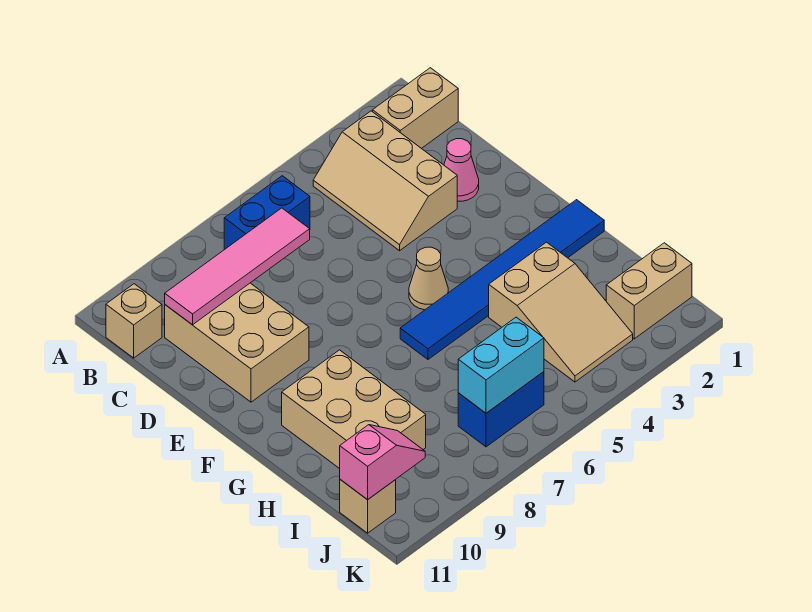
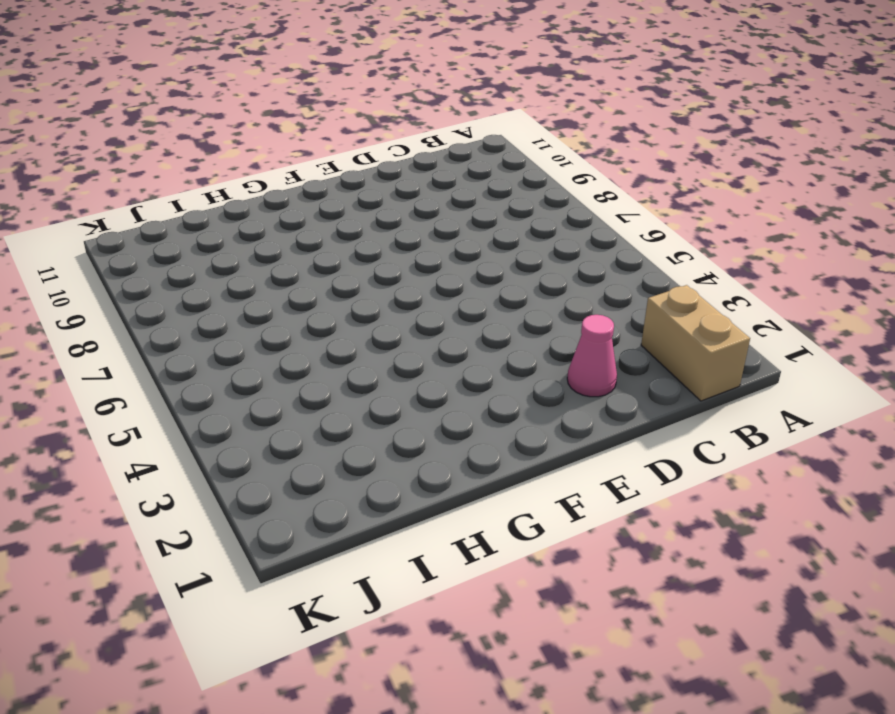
none -> tan slope B3:D4 level 1 top 3
none -> blue brick B6:B7 level 1
none -> tan brick B11 level 1

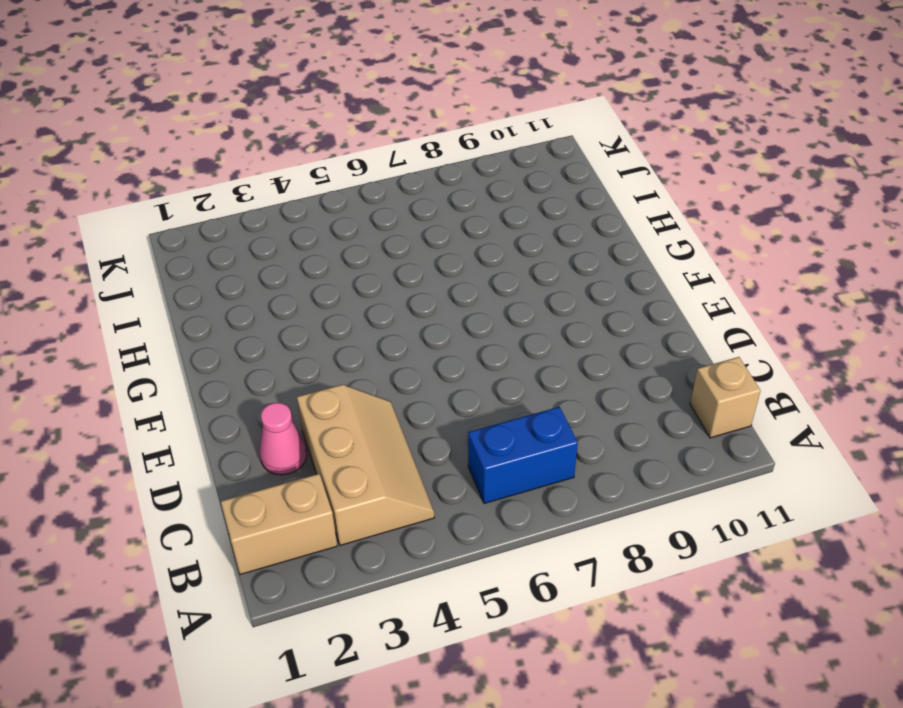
none -> tan brick C9:E10 level 1
none -> tan cone F5 level 1
none -> blue tile G1:G6 level 1

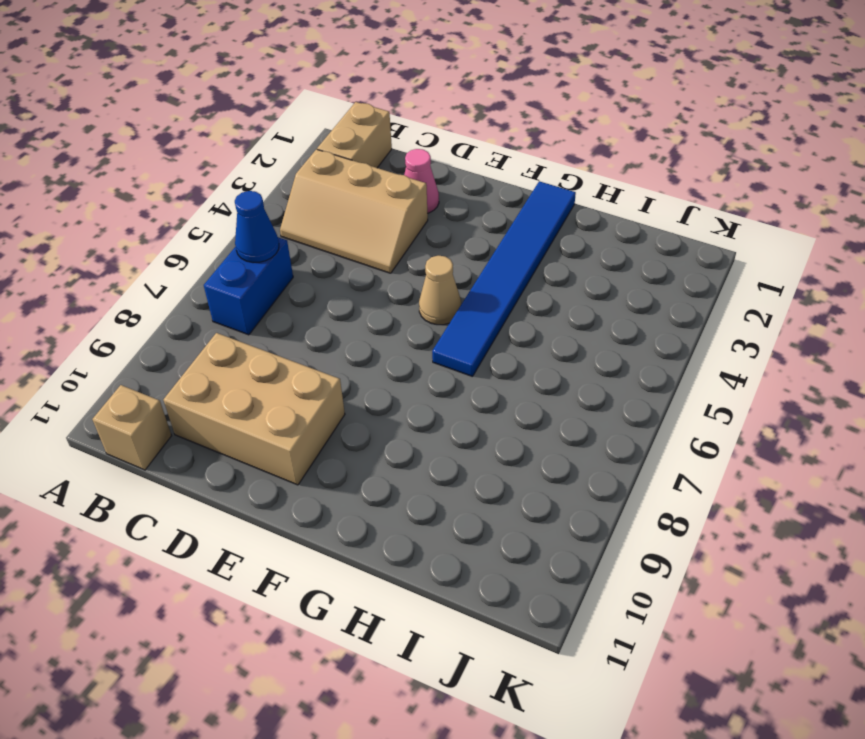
blue cone B6 level 2 -> none
none -> tan brick G9:I10 level 1
none -> tan slope H3:J4 level 1 top H
none -> tan brick J1:J2 level 1

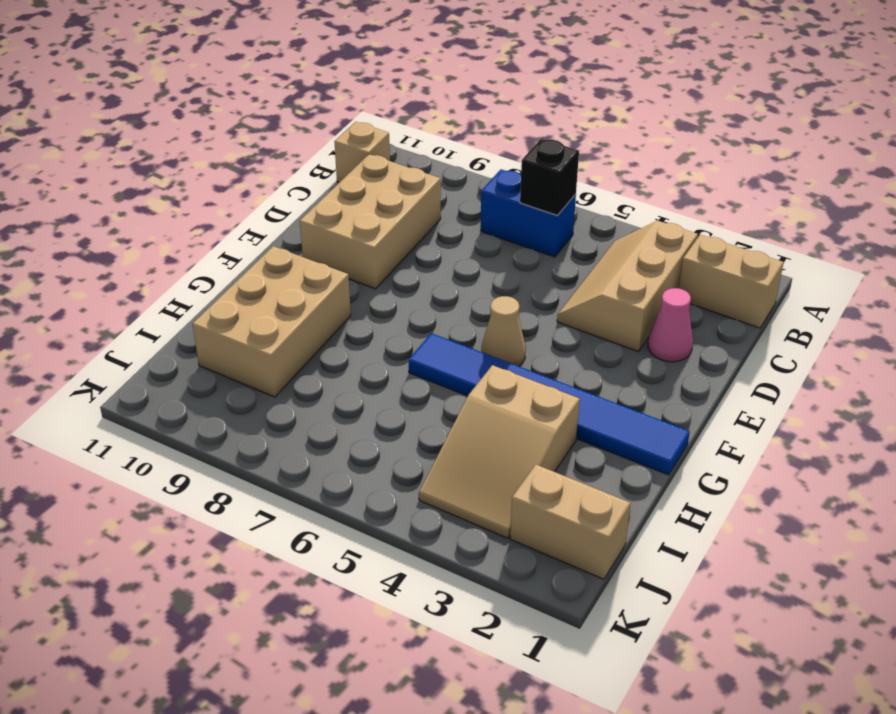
black brick B6 level 2 -> none
none -> blue brick J6:J7 level 1
none -> tan brick J11 level 1
none -> pink tile C7:C10 level 2

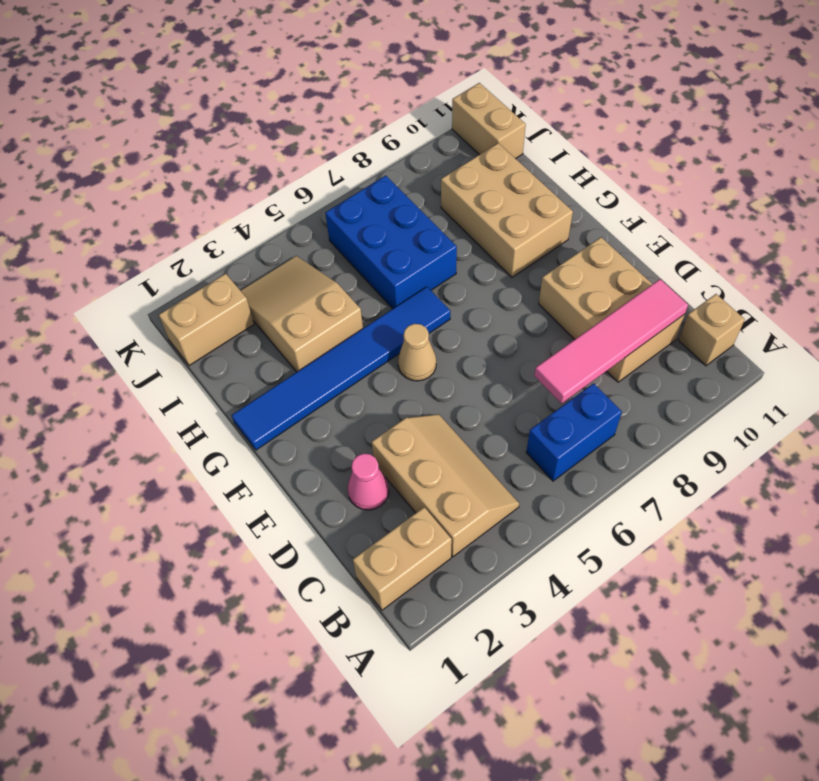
blue brick H6:J7 level 1 -> blue brick J6:J7 level 1
tan brick J11:K11 level 1 -> tan brick J11 level 1
none -> cyan brick J6:J7 level 2
none -> pink slope J10:J11 level 2 top 11

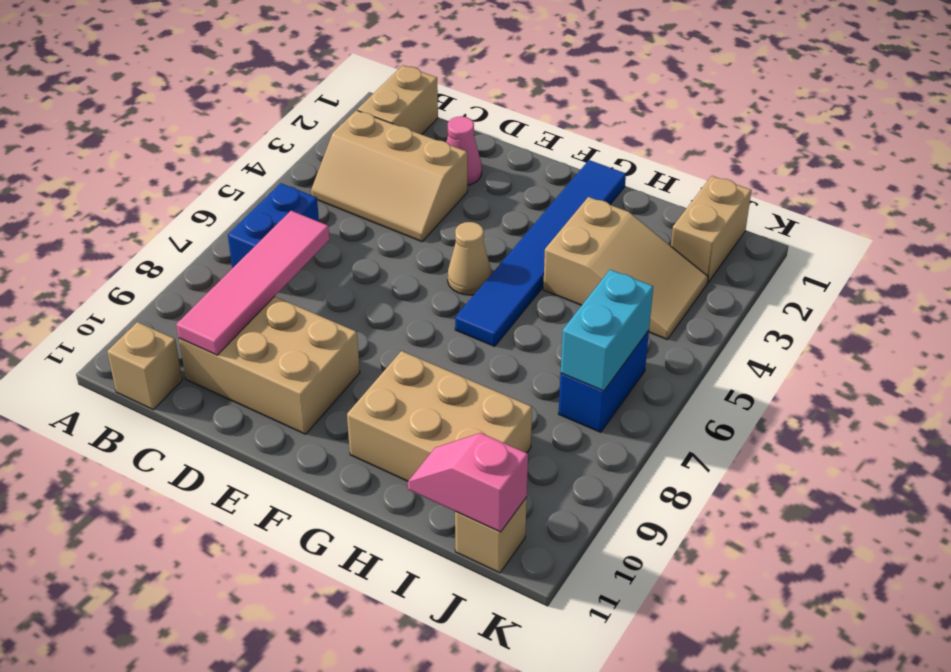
pink slope I11:J11 level 2 top J -> pink slope J10:J11 level 2 top 11

